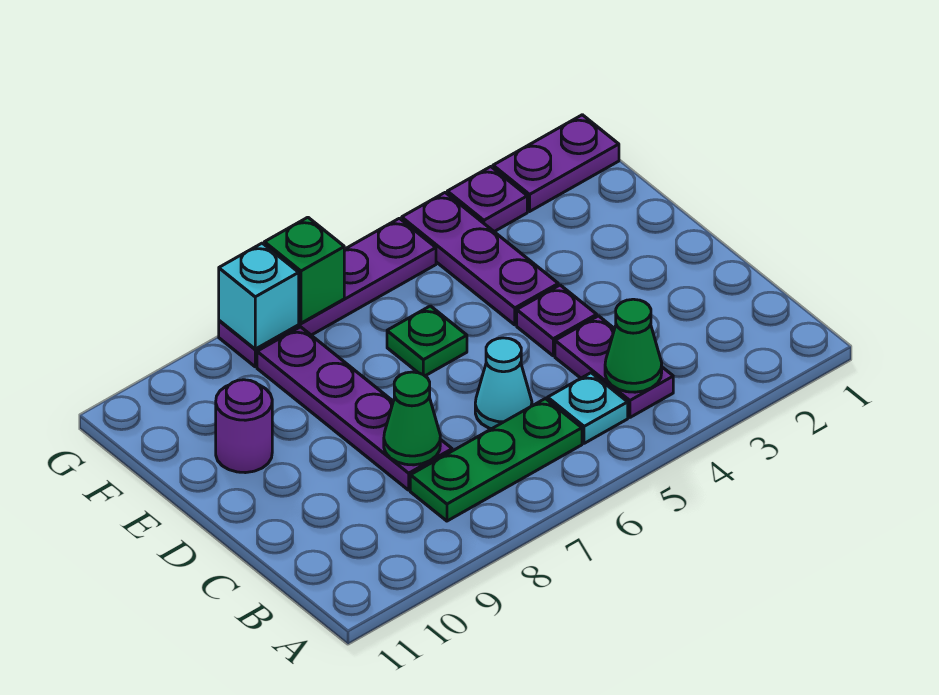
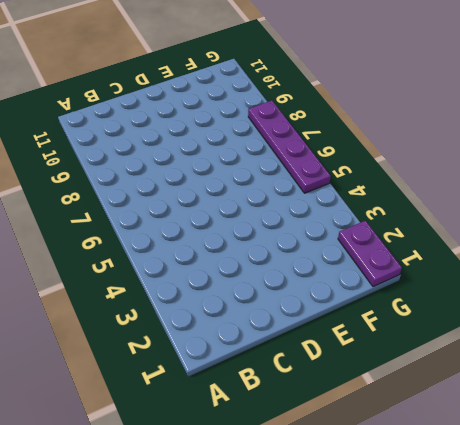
none -> purple plate B4:C4 level 1
none -> cyan plate B5 level 1
none -> green plate B6:B8 level 1

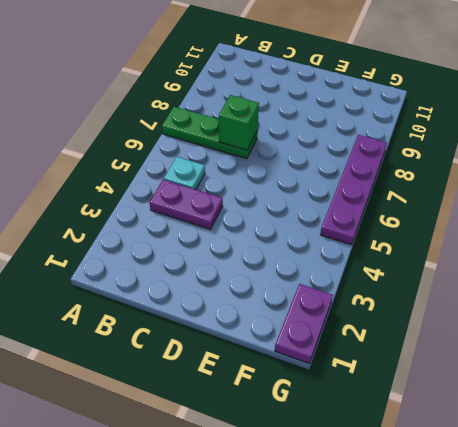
green plate A7:C7 level 1 -> green plate B6:B8 level 1
green brick C7 level 2 -> green brick G7 level 2
none -> cyan cone C6 level 1
none -> purple plate C8:F8 level 1
none -> purple plate D4 level 1

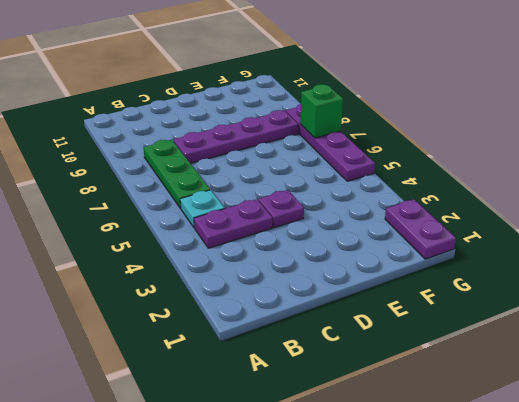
none -> cyan cone C6 level 1
none -> purple plate E4:G4 level 1
none -> green plate E6 level 1

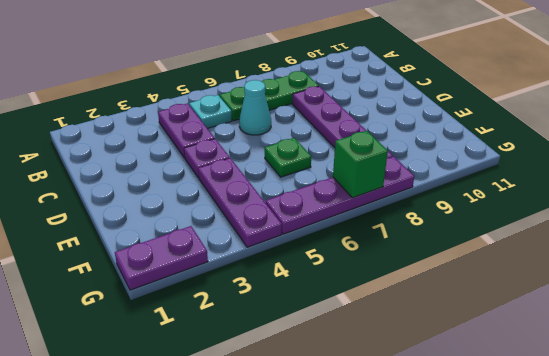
none -> purple round brick E10 level 1
none -> purple plate G3 level 1
none -> green cone B4 level 2

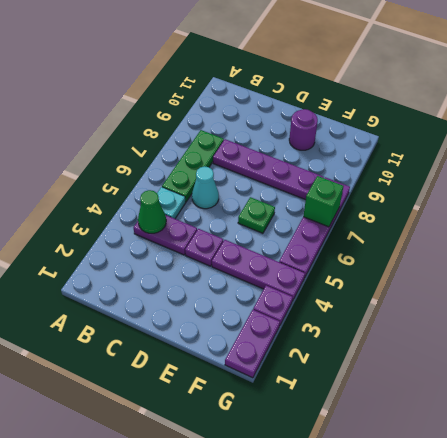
none -> green cone C8 level 2
none -> cyan brick G8 level 2

